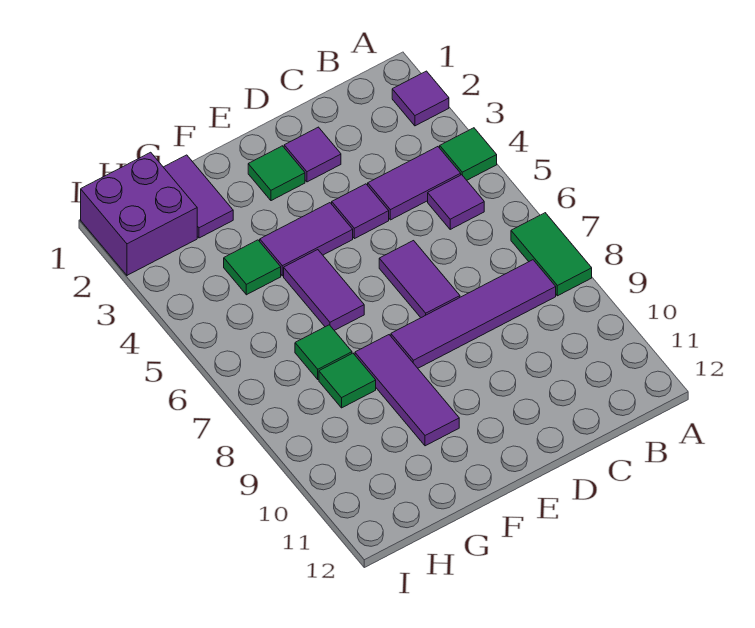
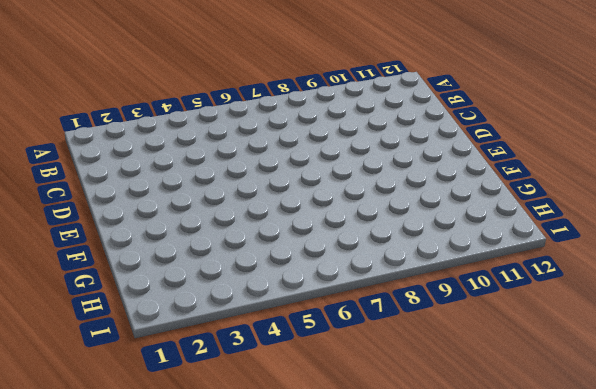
none -> purple tile A2 level 1
none -> green tile A4 level 1
none -> green tile A7:A8 level 1

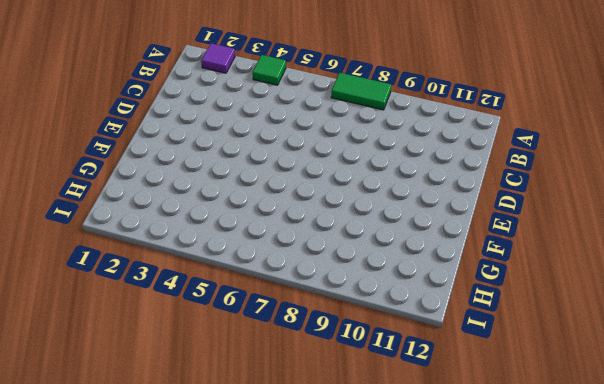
none -> purple tile B4:C4 level 1
none -> purple tile B5 level 1
none -> purple tile B8:E8 level 1

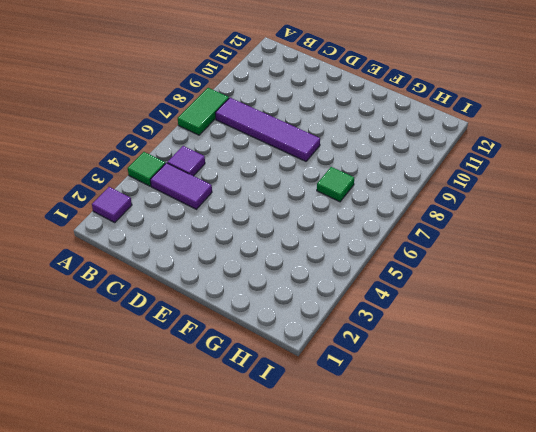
none -> purple tile D2 level 1
none -> purple tile D4 level 1
none -> purple tile D6:D7 level 1

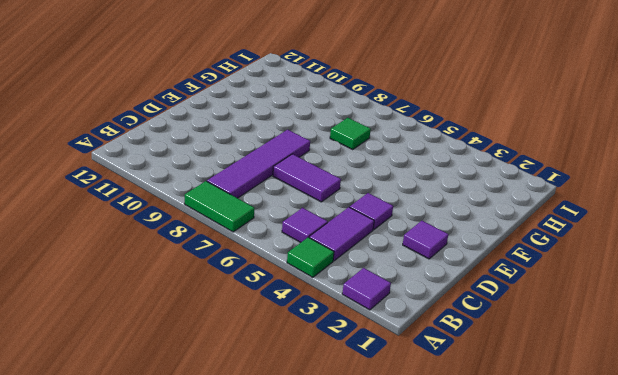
none -> green tile E2 level 1
none -> purple tile E4:F4 level 1
none -> purple tile F5:F6 level 1

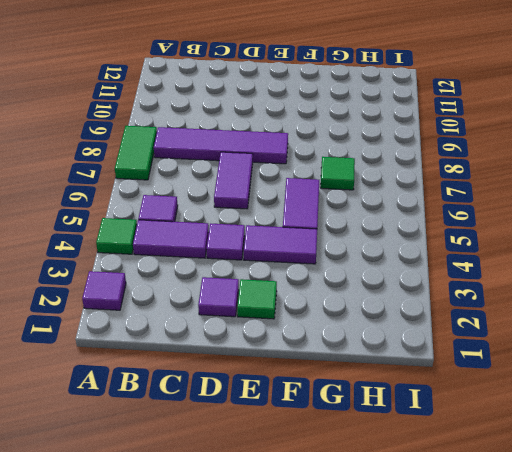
none -> purple tile F8:F10 level 1
none -> purple tile G1:G2 level 1
none -> green tile G4 level 1

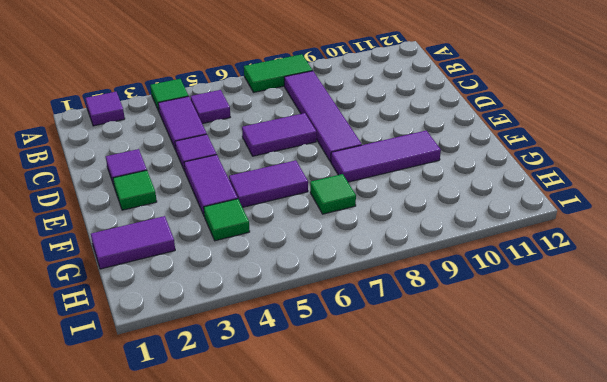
none -> green tile G8 level 1
none -> purple brick H1:I2 level 1

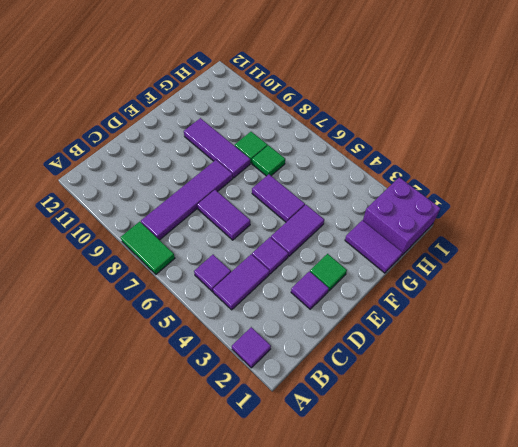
none -> green tile A4 level 1
none -> green tile G4 level 1

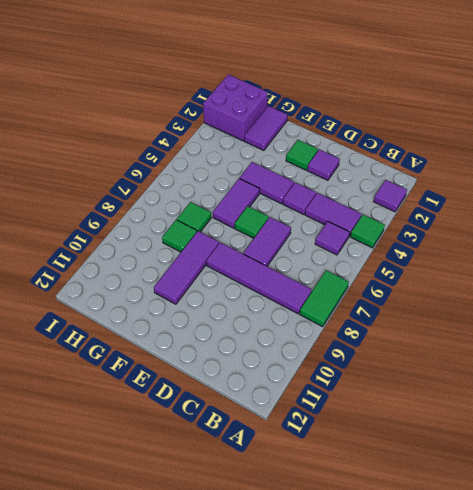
green tile E6 level 1 -> green tile G4 level 1

